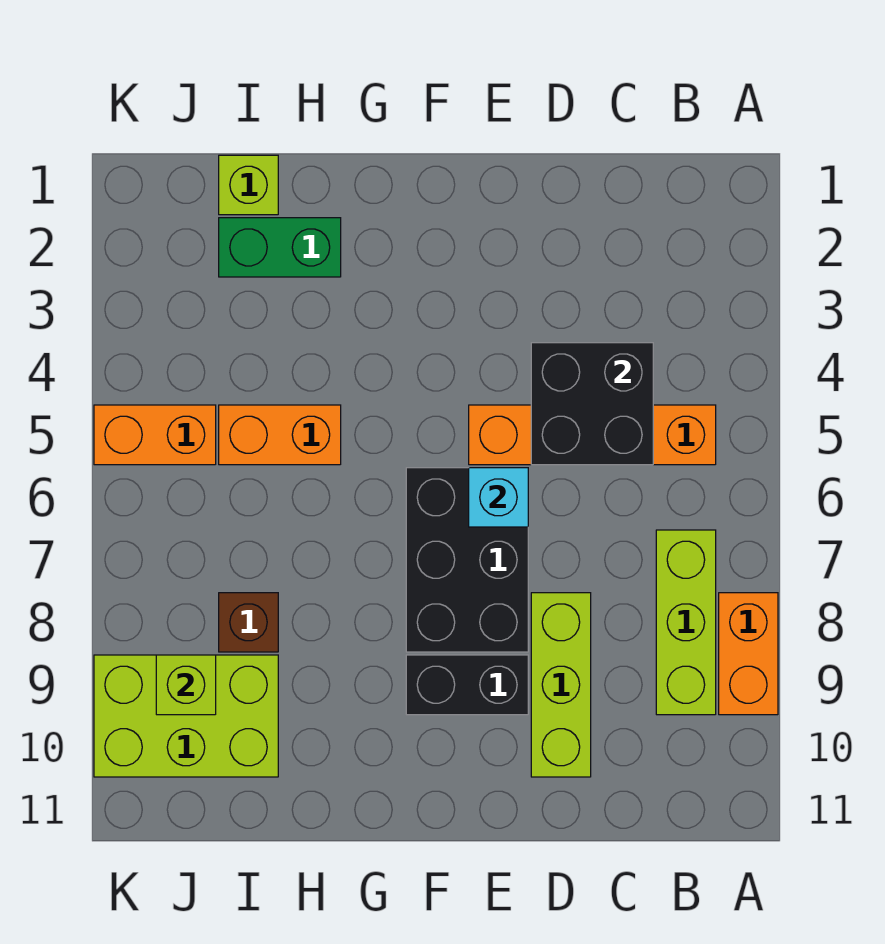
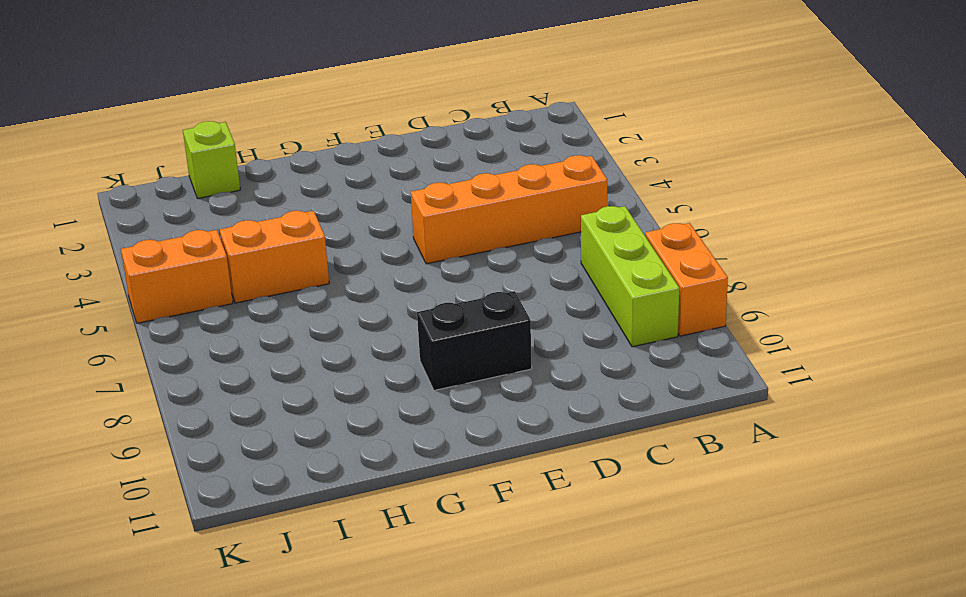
none -> lime brick D8:D10 level 1
none -> black brick E6:F8 level 1
none -> green brick H2:I2 level 1

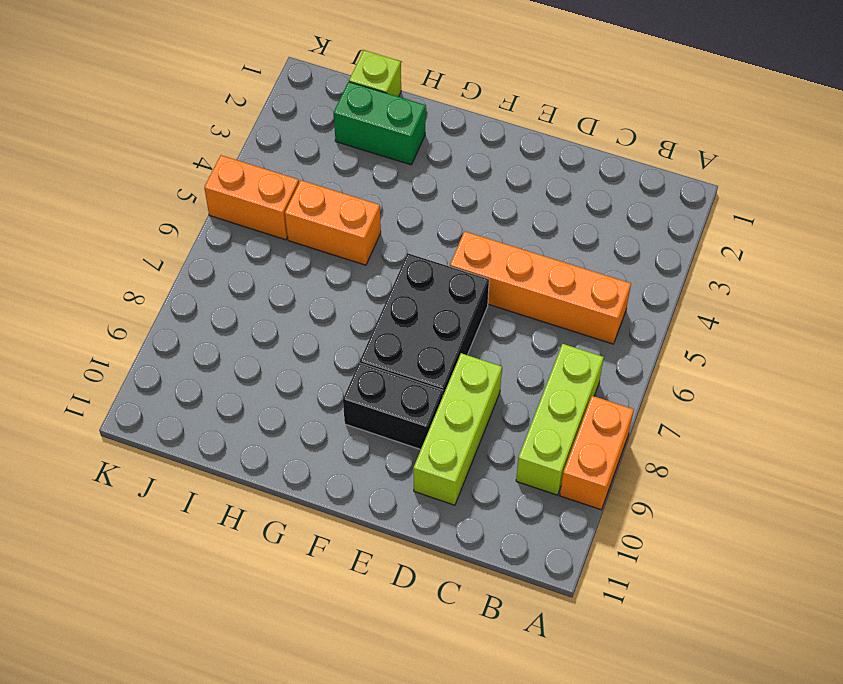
none -> brown brick I8 level 1
none -> lime brick I9:K10 level 1
none -> black brick C4:D5 level 2

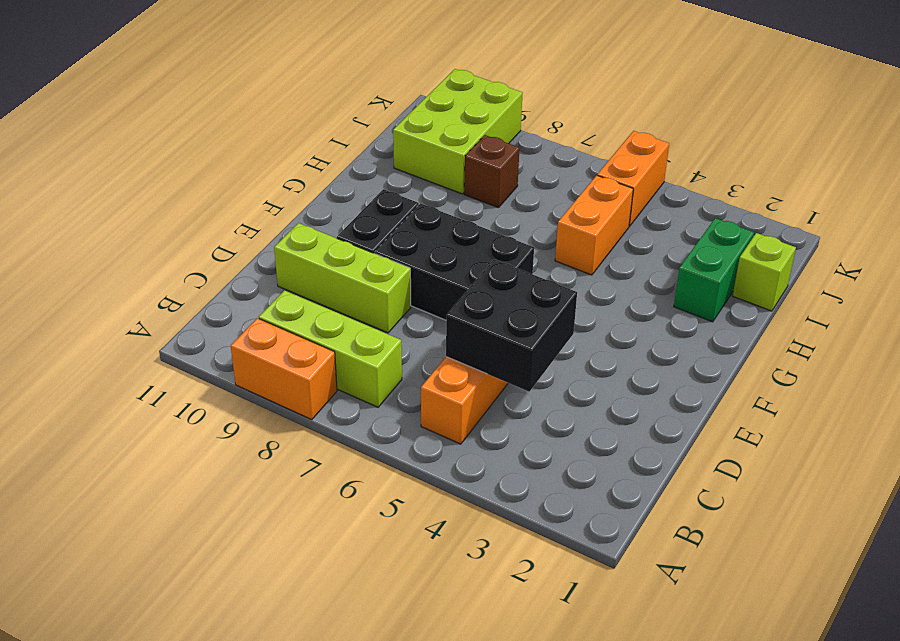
none -> cyan brick E6 level 2
none -> lime brick J9 level 2

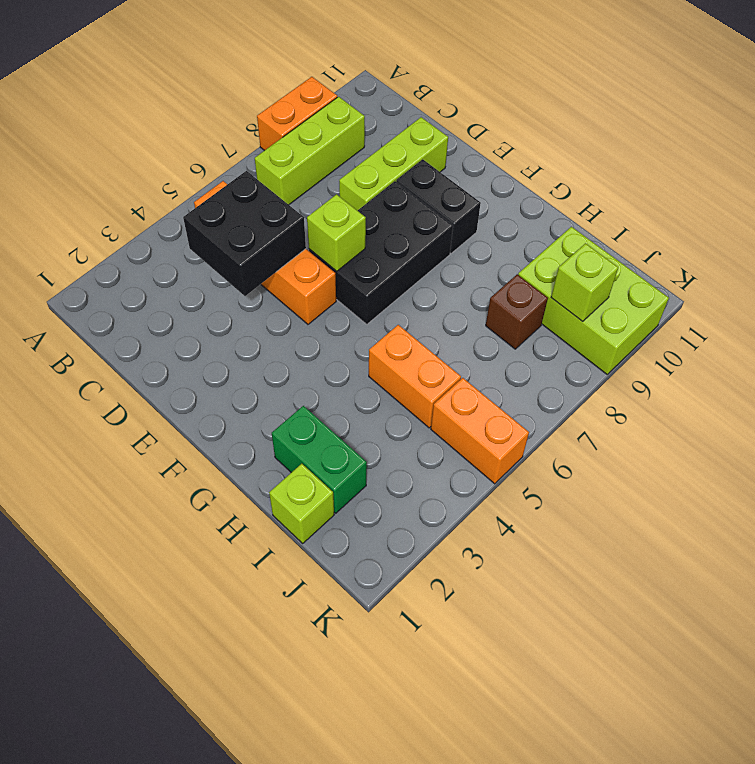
lime brick E6 level 2 -> cyan brick E6 level 2

